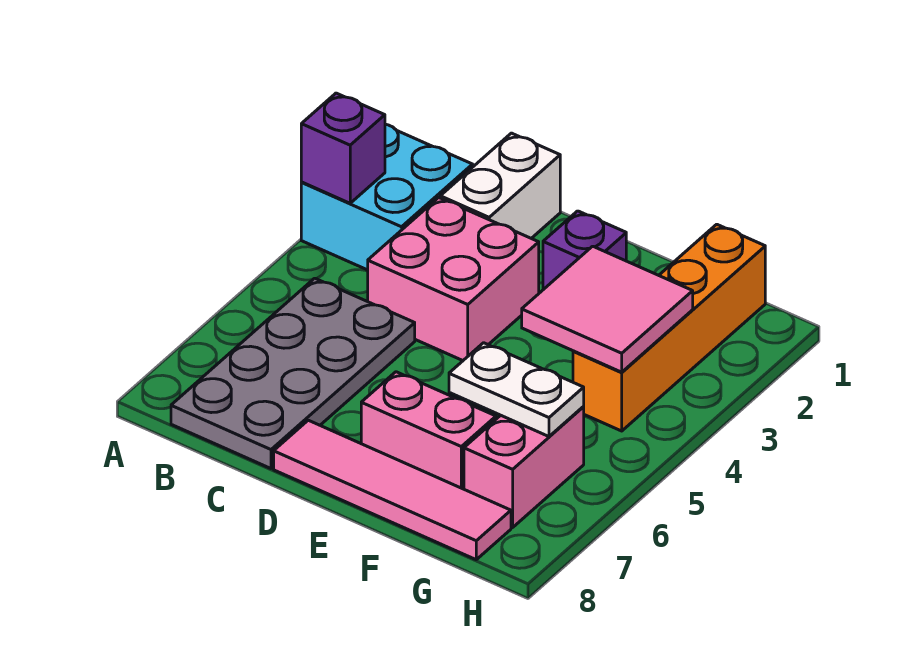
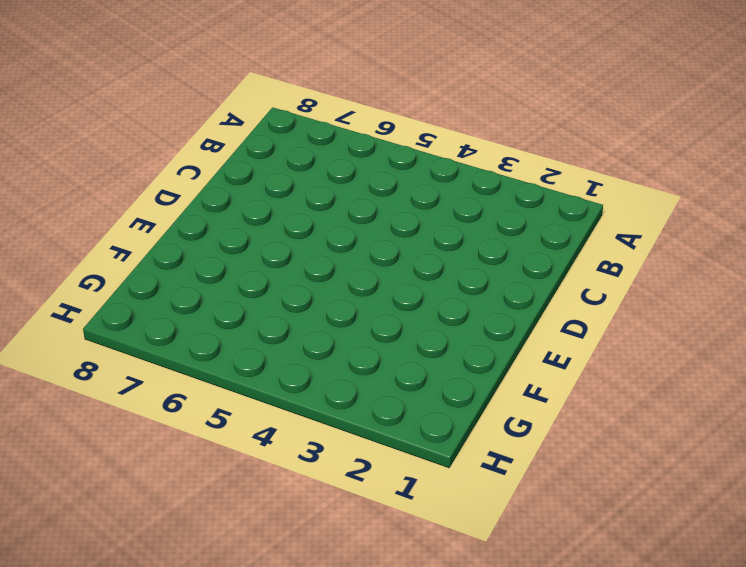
none -> cyan brick A2:B3 level 1
none -> grey plate B5:C8 level 1
none -> white brick C1:C2 level 1

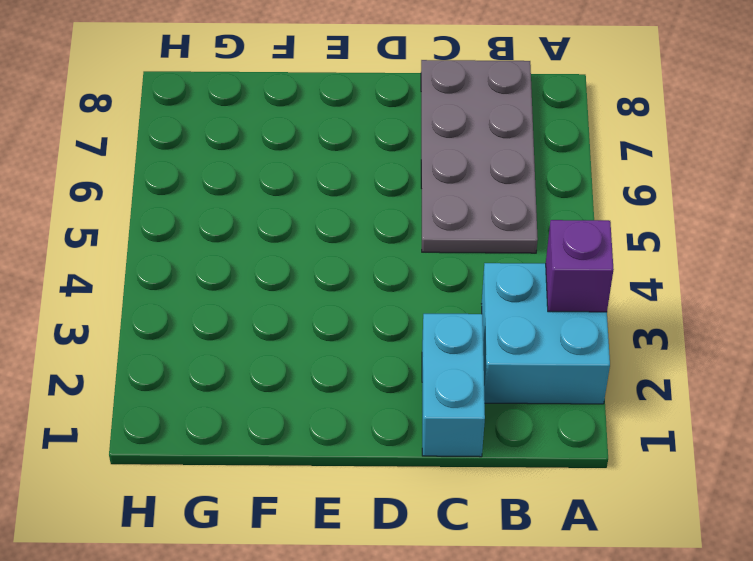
cyan brick C1:C2 level 1 -> white brick C1:C2 level 1
none -> pink brick C3:D4 level 1
none -> pink tile D8:G8 level 1
none -> purple brick E2 level 1

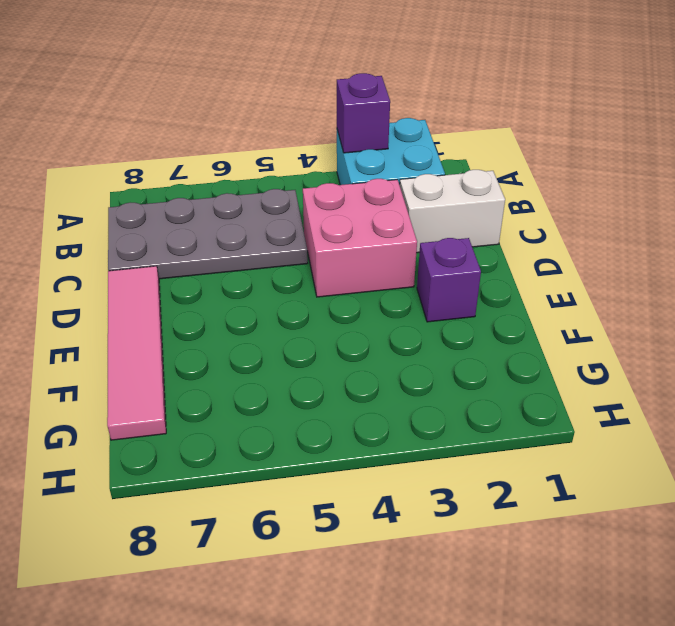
none -> pink brick E7:F7 level 1
none -> orange brick G1:G4 level 1
none -> pink brick G6:G7 level 1

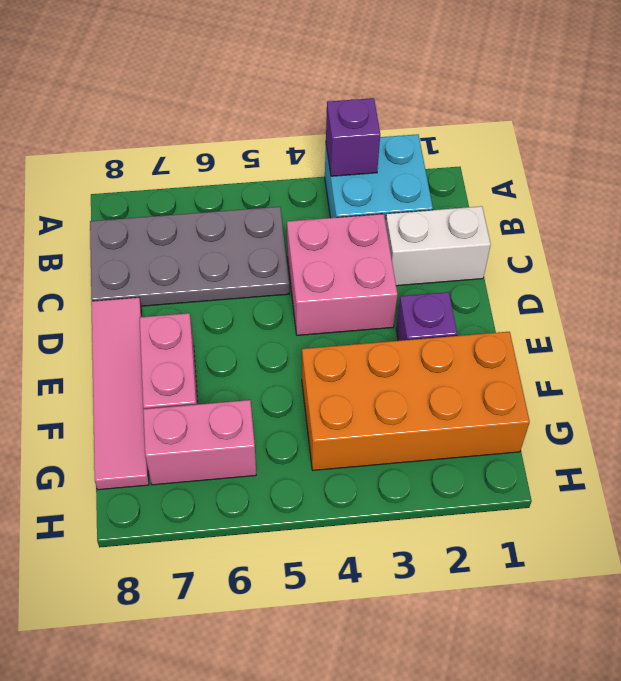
orange brick F1:G4 level 1 -> orange brick G1:G4 level 1
none -> pink tile F3:G4 level 2
none -> white plate F6:G6 level 2

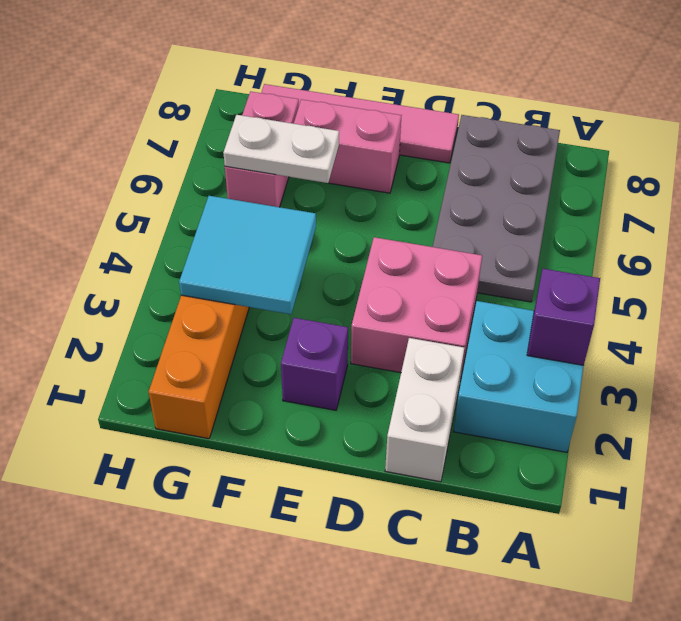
cyan tile F3:G4 level 2 -> pink tile F3:G4 level 2

